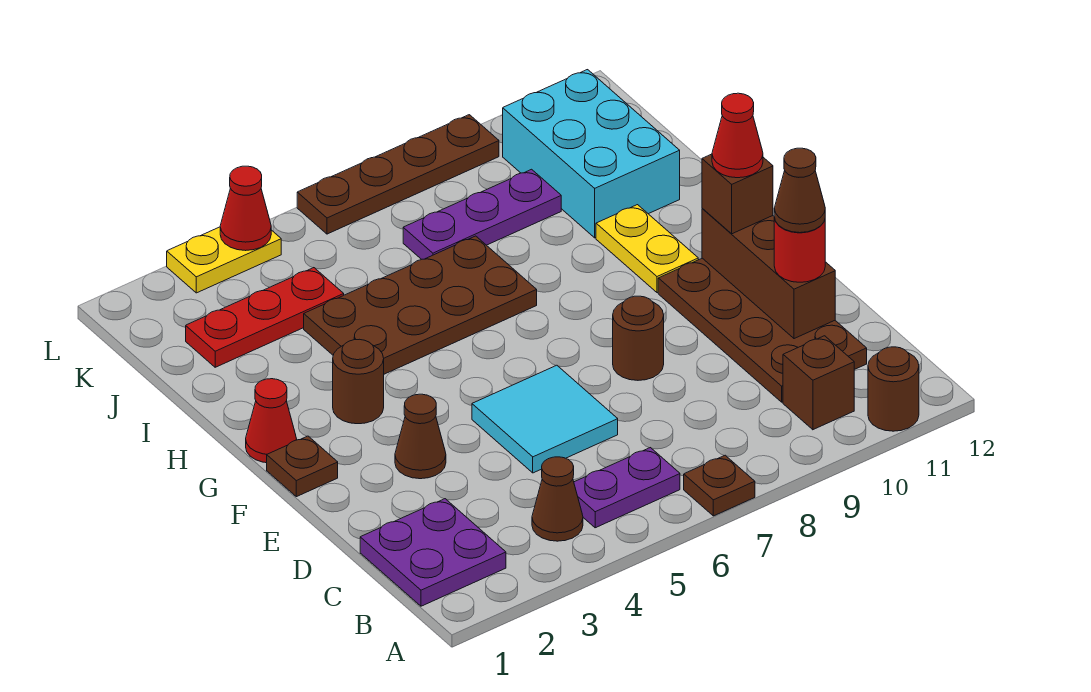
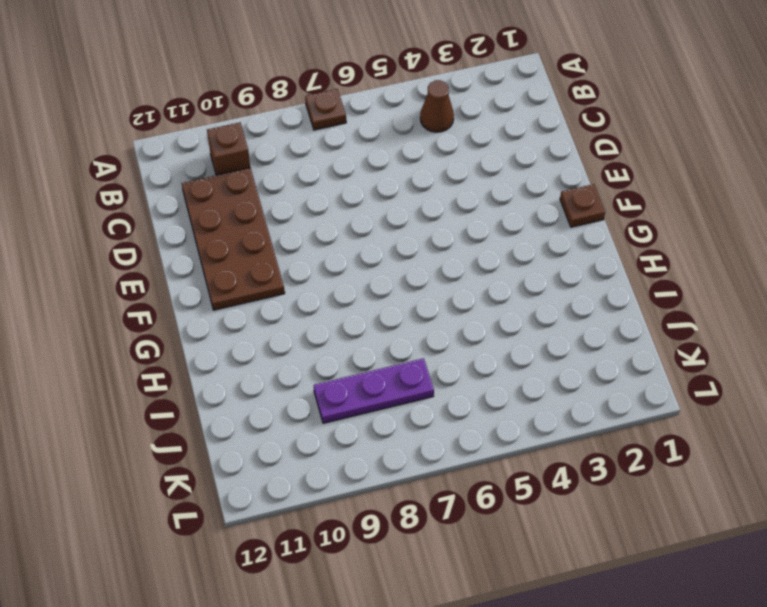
none -> brown round brick A11 level 1
none -> purple plate B1:C2 level 1
none -> purple plate B5:B6 level 1

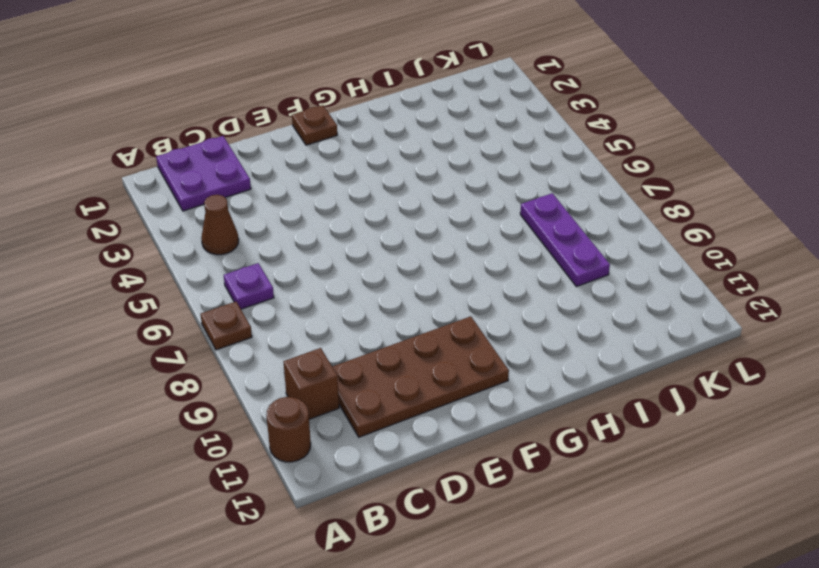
purple plate B6 level 1 -> purple plate B5:B6 level 1
none -> cyan tile D5:E6 level 1
none -> brown cone E3 level 1
none -> brown round brick E8 level 1

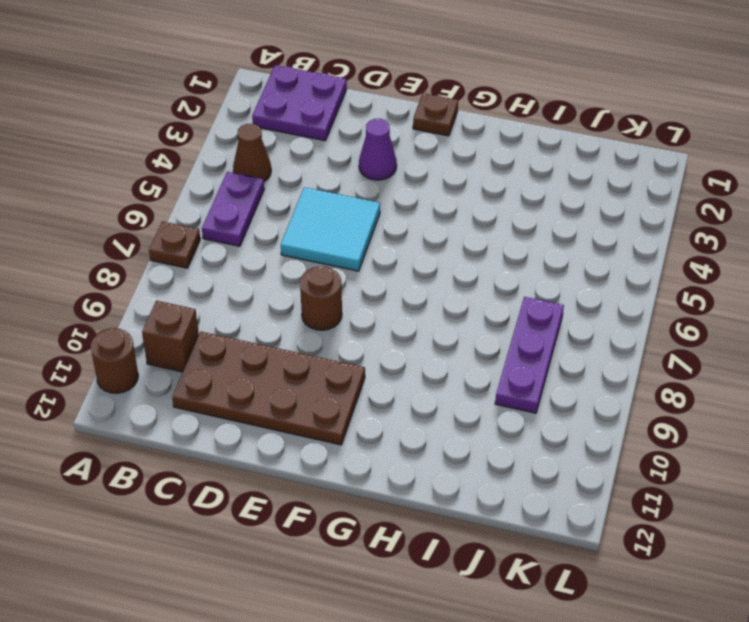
purple cone E3 level 1 -> brown cone E3 level 1
none -> red cone G1 level 1
none -> brown round brick G3 level 1
none -> yellow plate G10:H10 level 1

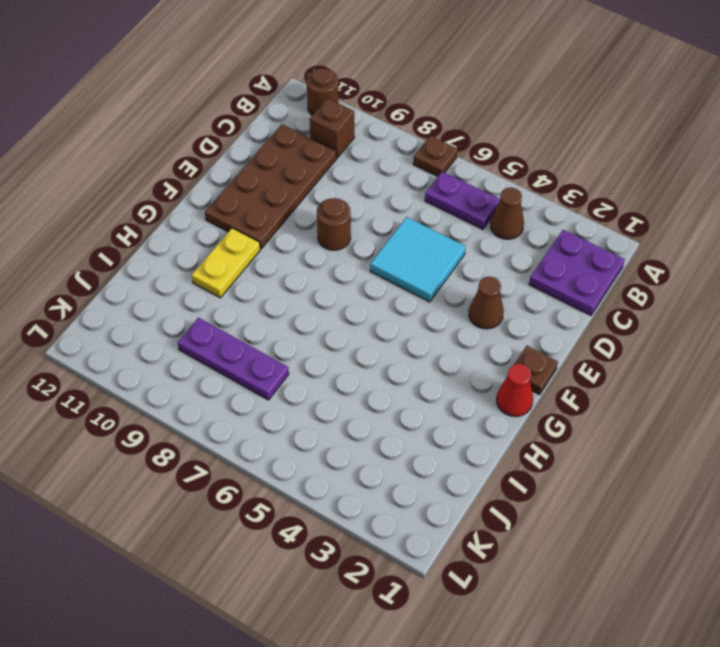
none -> brown round brick G3 level 1
none -> brown plate H4:I7 level 1
none -> cyan brick I10:K11 level 1

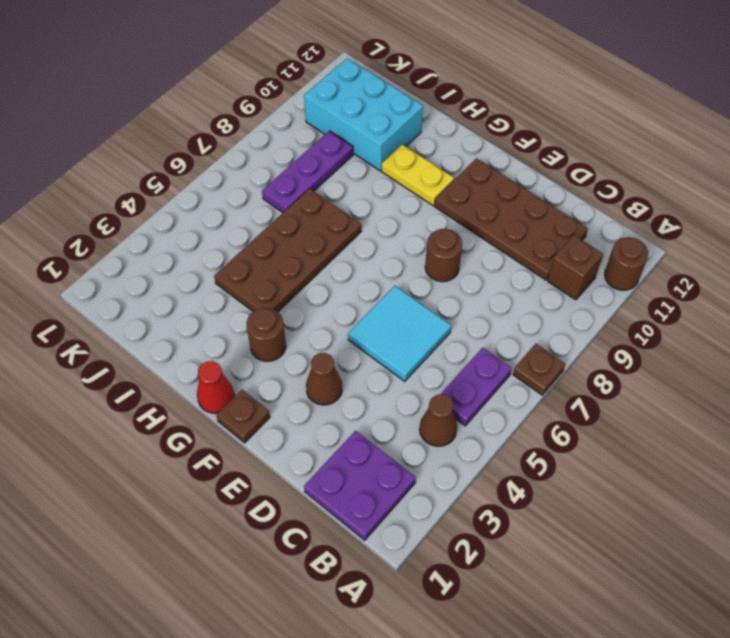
none -> red plate J2:J4 level 1
none -> yellow plate L3:L4 level 1
none -> brown plate L6:L9 level 1

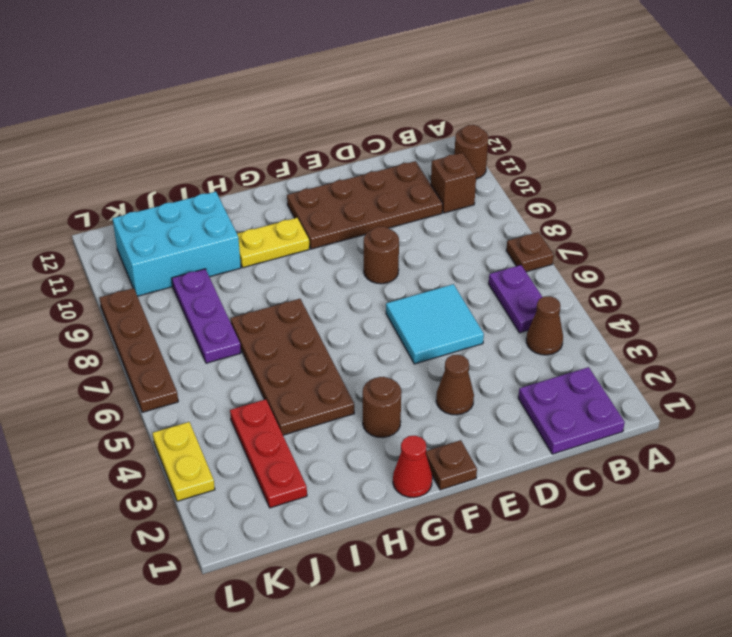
none -> brown brick D11:F11 level 2
none -> red cone L4 level 2
none -> red round brick D11 level 3

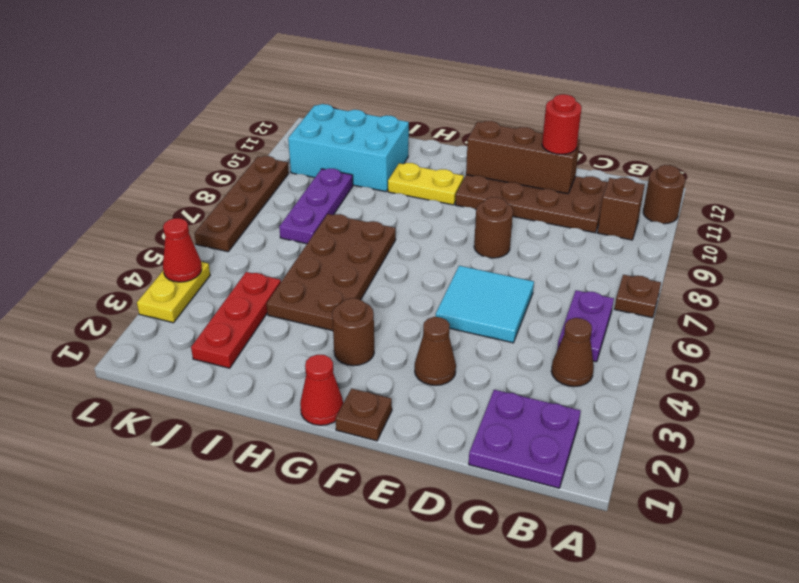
none -> brown brick F11 level 3
none -> brown cone D11 level 4
none -> red cone F11 level 4

